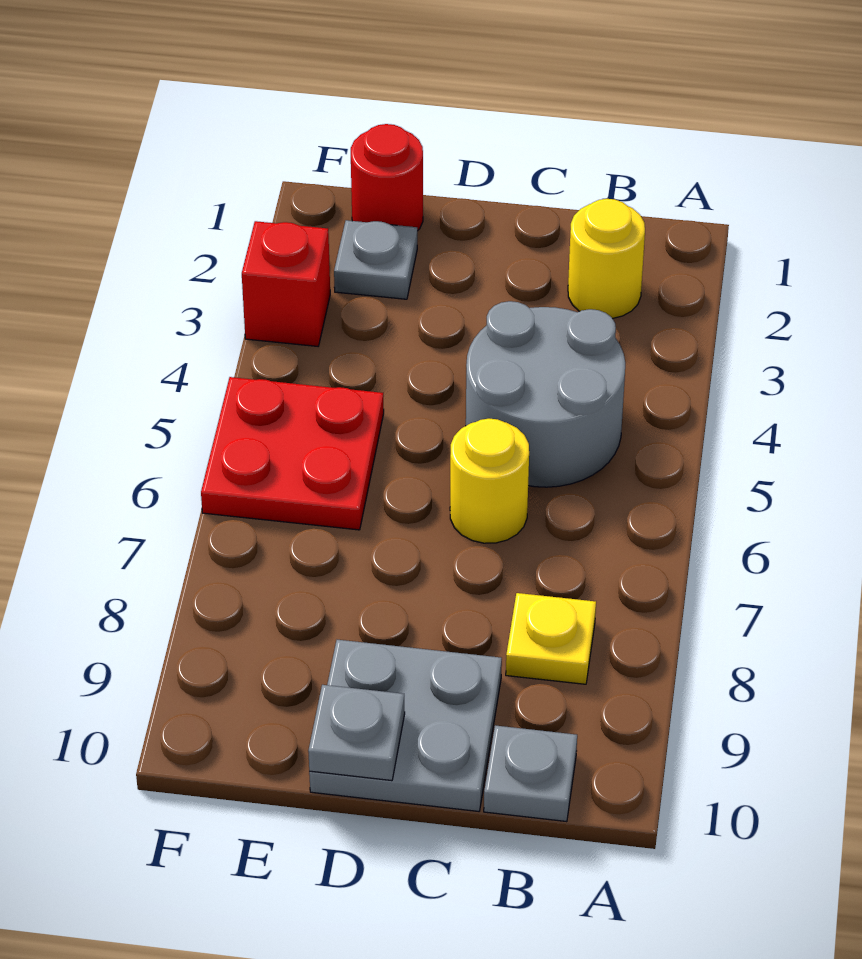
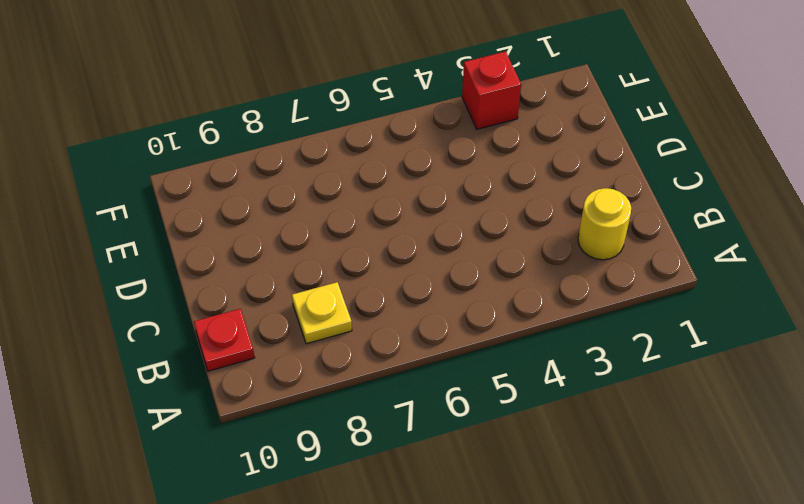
red plate B10 level 1 -> grey plate B10 level 1
none -> grey round brick B4:C5 level 1
none -> yellow round brick C6 level 1

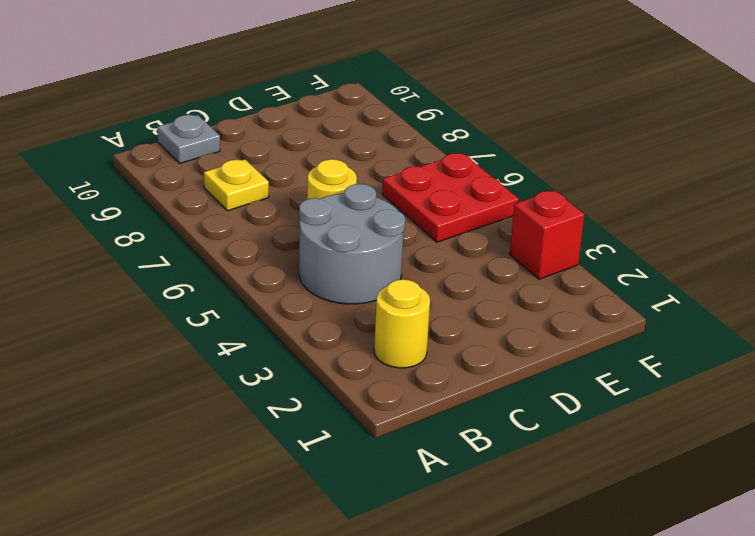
none -> grey plate C9:D10 level 1
none -> red round brick E1 level 1

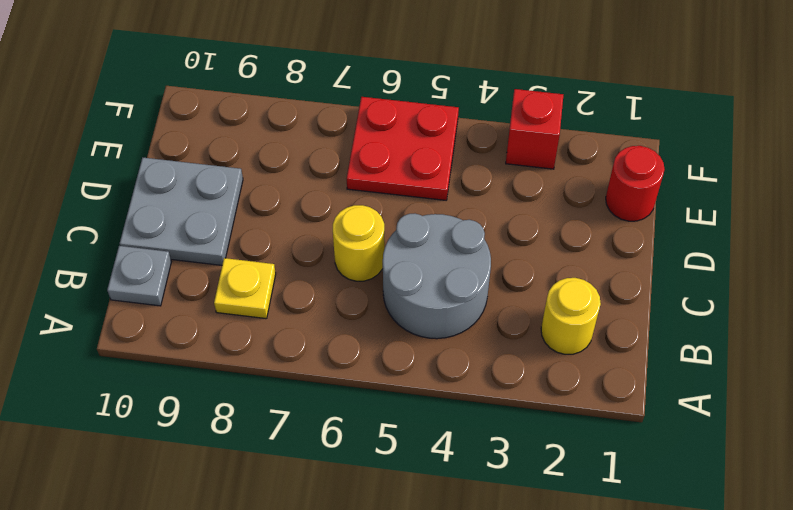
none -> grey plate E2 level 1
none -> grey plate D10 level 2

